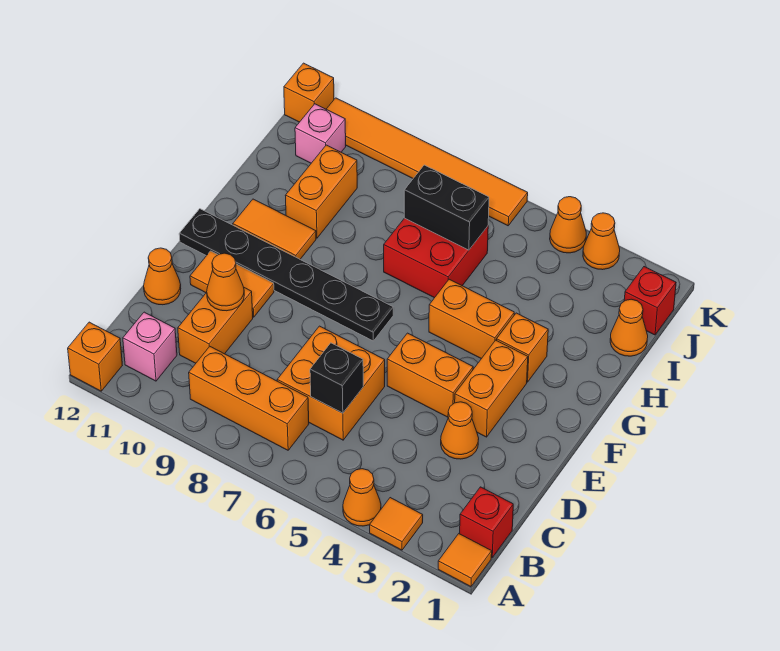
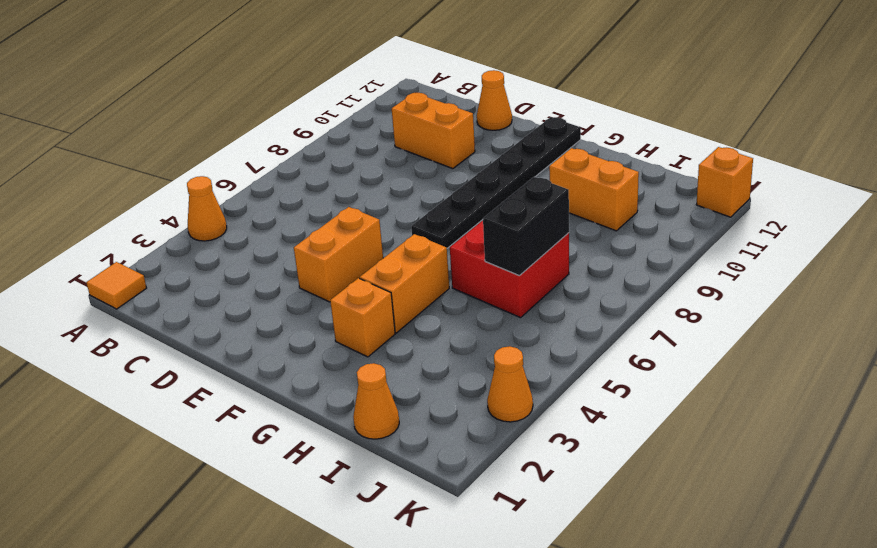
none -> orange tile A3 level 1
none -> orange brick A12 level 1
none -> red brick B1 level 1
none -> orange brick B7:B9 level 1

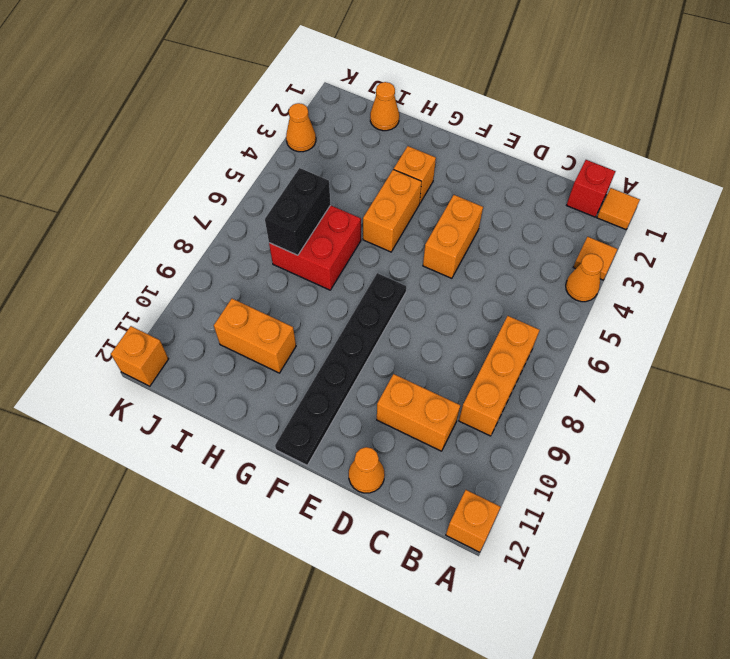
none -> pink brick B11 level 1
none -> orange brick C6:D7 level 1
none -> orange cone D3 level 1
none -> orange brick E3:F3 level 1

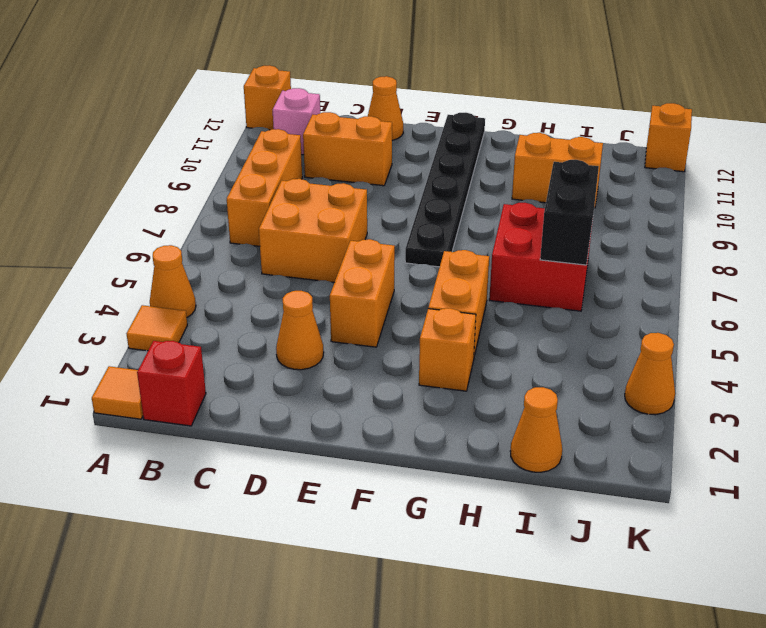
none -> orange brick E3:F3 level 1
none -> orange tile E10:E11 level 1
none -> orange tile G10:G11 level 1
none -> red brick J1 level 1

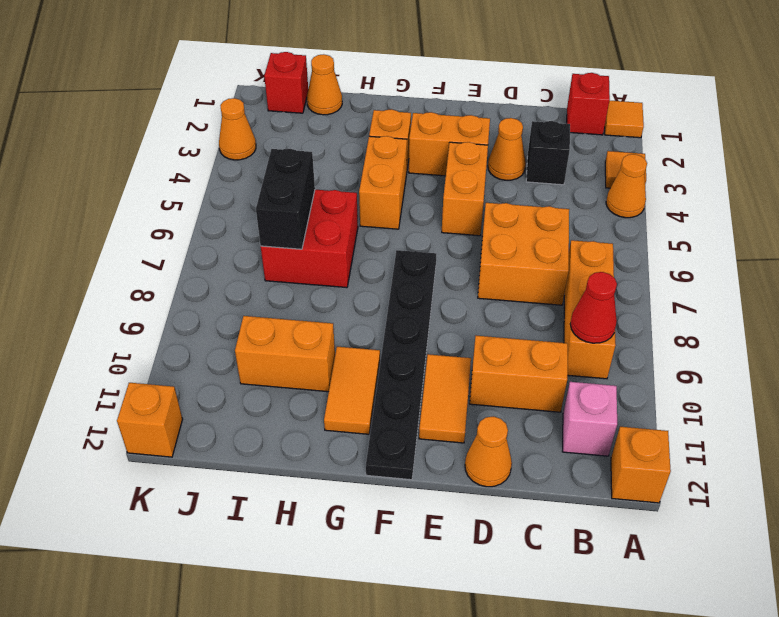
red cone B9 level 2 -> none
black brick C3 level 1 -> black brick C6 level 2
none -> pink brick J11 level 1
none -> orange cone K4 level 1
none -> orange tile K6:K11 level 1
none -> orange cone D10 level 2

